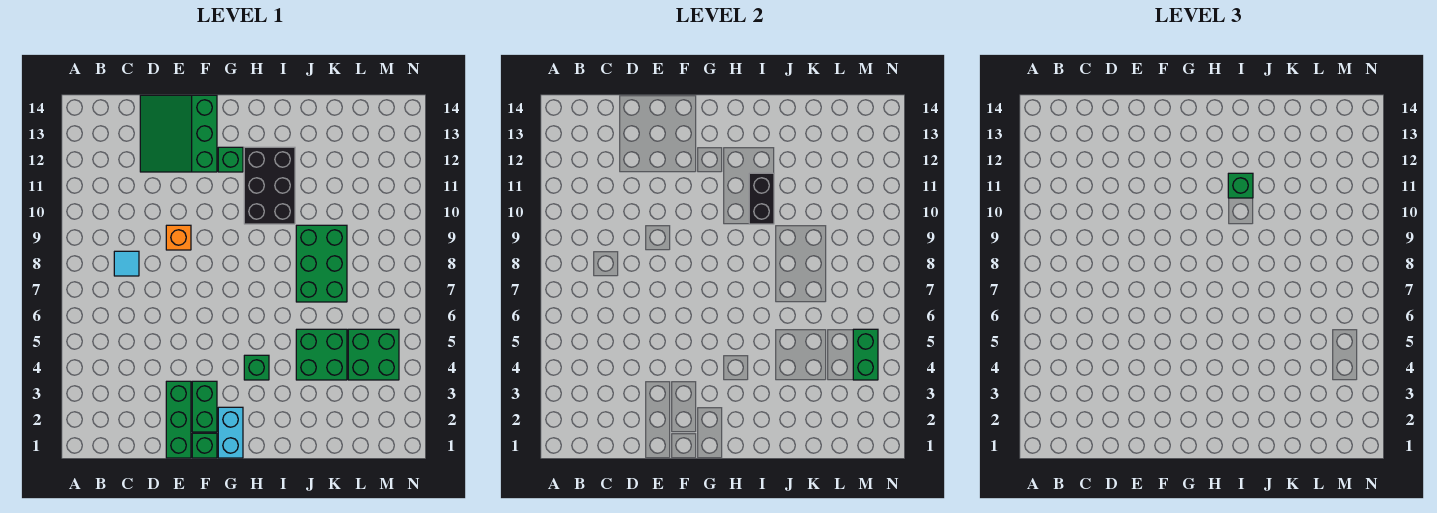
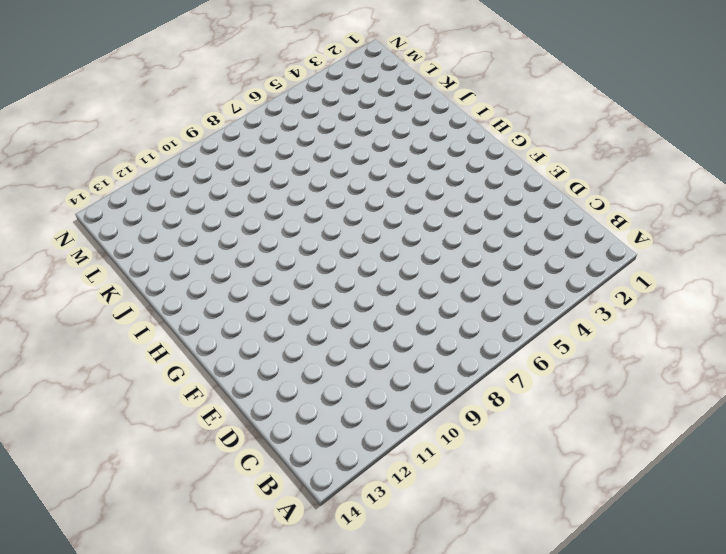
none -> cyan tile C8 level 1
none -> green slope D12:F14 level 1 top F
none -> green brick E1:E3 level 1

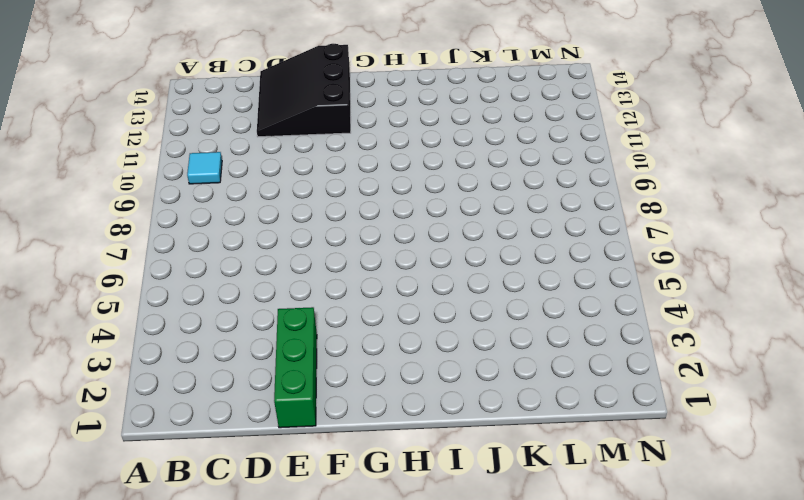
cyan tile B10 level 1 -> cyan tile C8 level 1
black slope D12:F14 level 1 top F -> green slope D12:F14 level 1 top F
none -> orange brick E9 level 1
none -> green brick F1 level 1
none -> green brick F2:F3 level 1

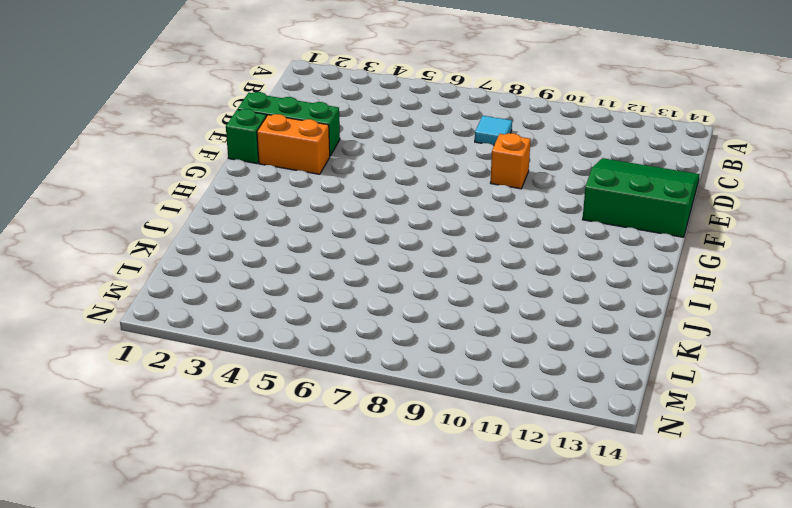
orange brick F2:F3 level 1 -> green brick F2:F3 level 1
none -> cyan brick G1:G2 level 1
none -> green brick G12 level 1
none -> green brick H4 level 1

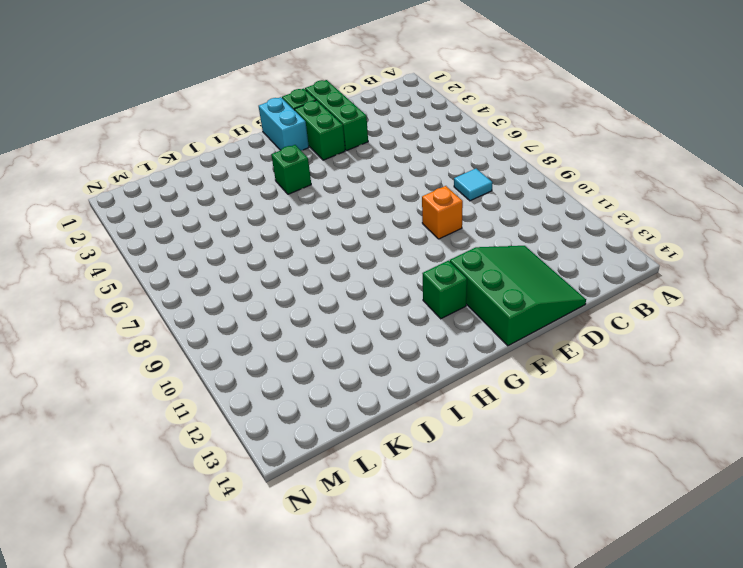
none -> black brick H10:I12 level 1
none -> green brick J4:K5 level 1
none -> green brick J7:K9 level 1

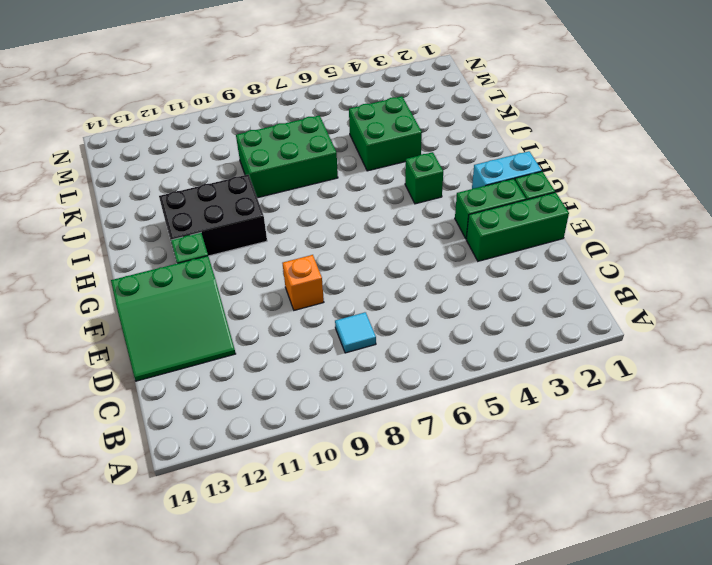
none -> green brick L4:M5 level 1
none -> black brick I10:I11 level 2
none -> green brick M4:M5 level 2

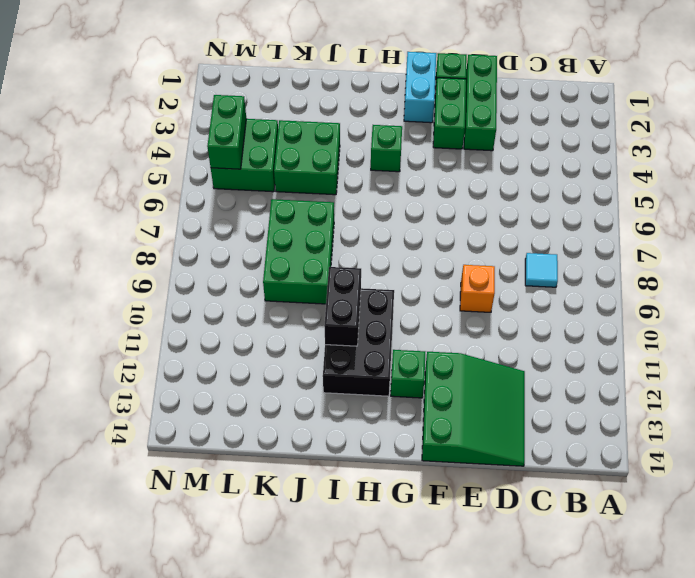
none -> green brick I11 level 3

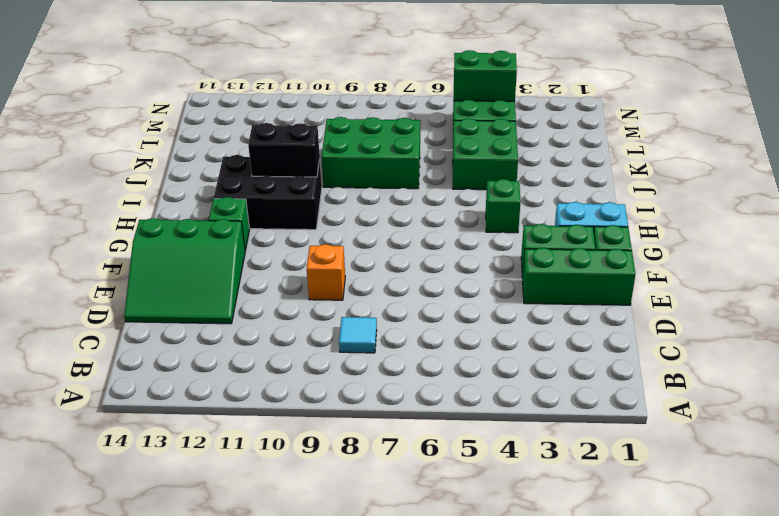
none -> green brick I11 level 3

